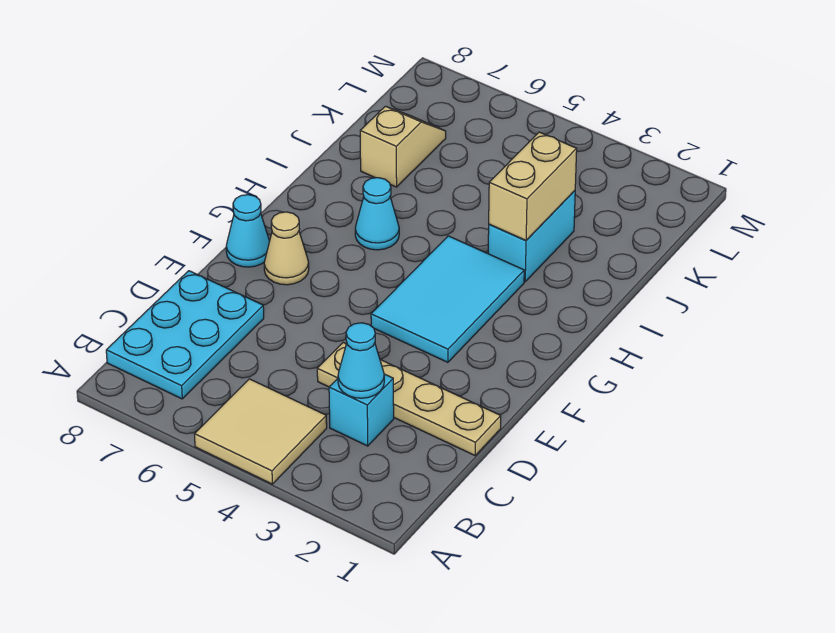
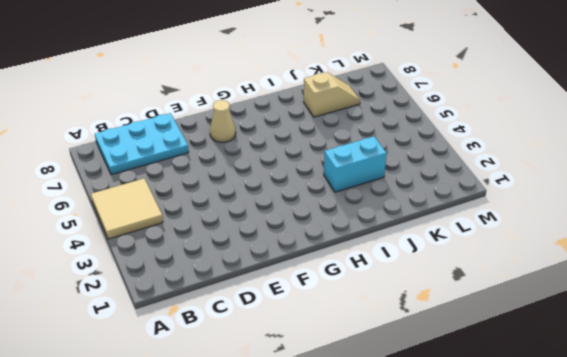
none -> cyan brick C3 level 1
none -> tan plate D1:D4 level 1
none -> cyan tile F3:H4 level 1

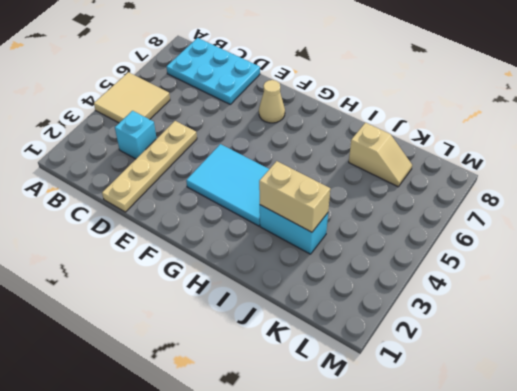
none -> cyan cone F8 level 1
none -> cyan cone H6 level 1
none -> cyan cone C3 level 2

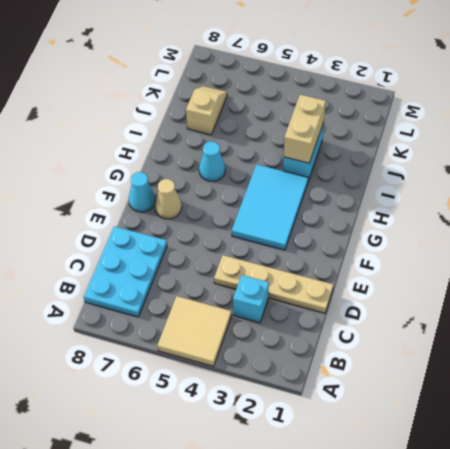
none -> cyan cone C3 level 2

